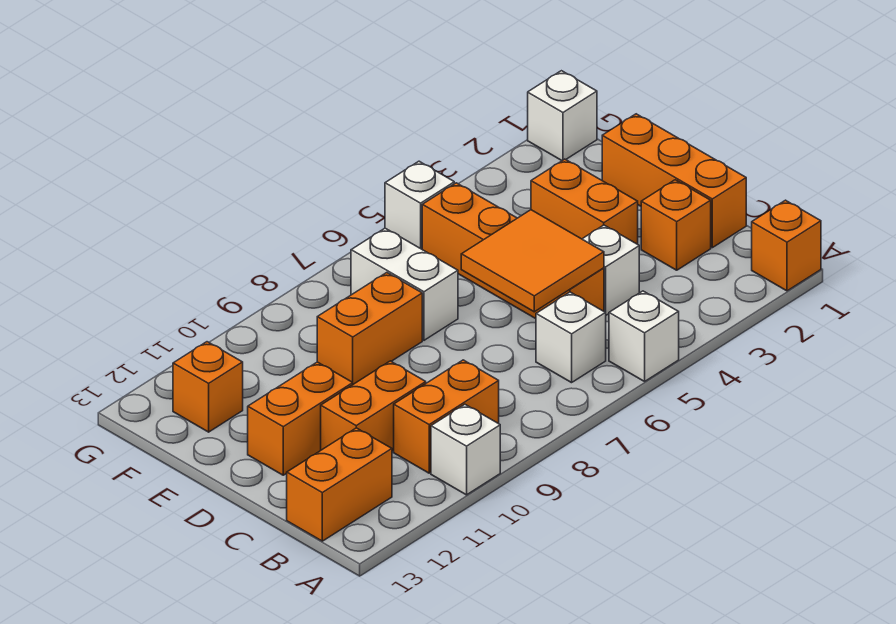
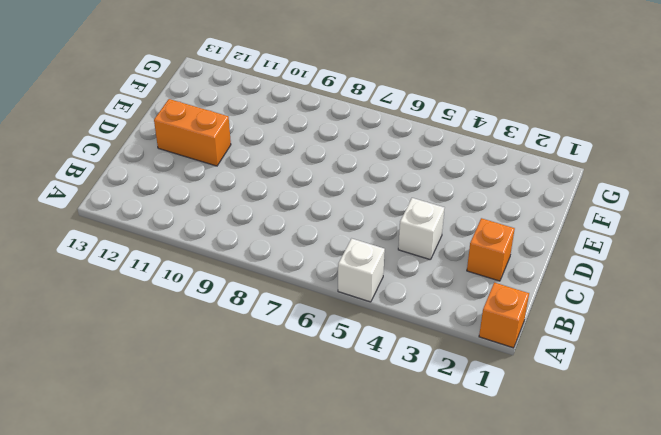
none -> white brick A10 level 1
none -> white brick B6 level 1
none -> orange brick B9:B10 level 1

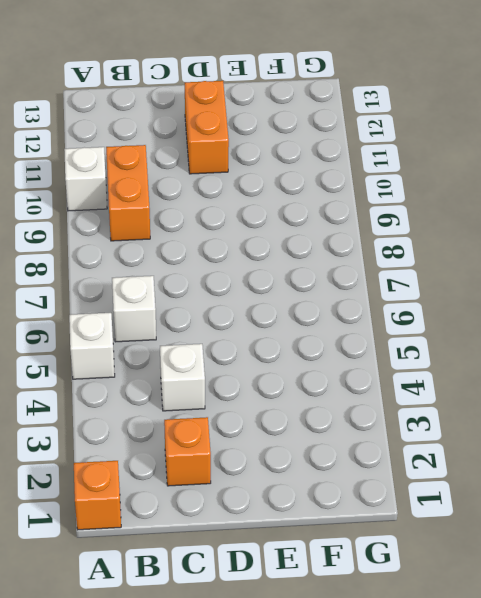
none -> orange brick B12:B13 level 1
none -> orange brick C1:E1 level 1
none -> orange brick C5:F5 level 1

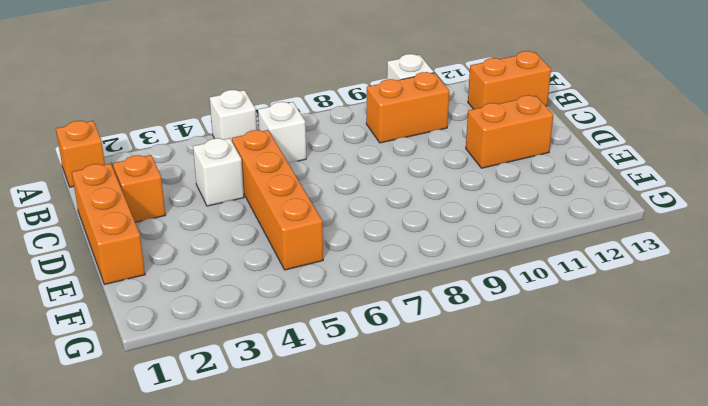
none -> orange brick C10:C11 level 1
none -> orange brick D3:E3 level 1
none -> white brick E7:F7 level 1

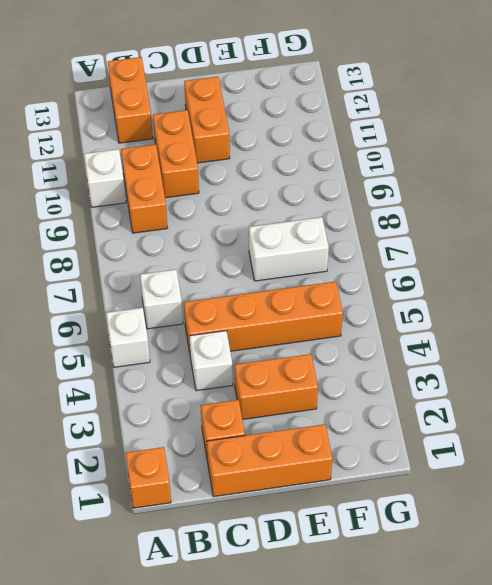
none -> orange brick E8:E9 level 1
none -> orange brick F12 level 1
none -> white brick G1 level 1

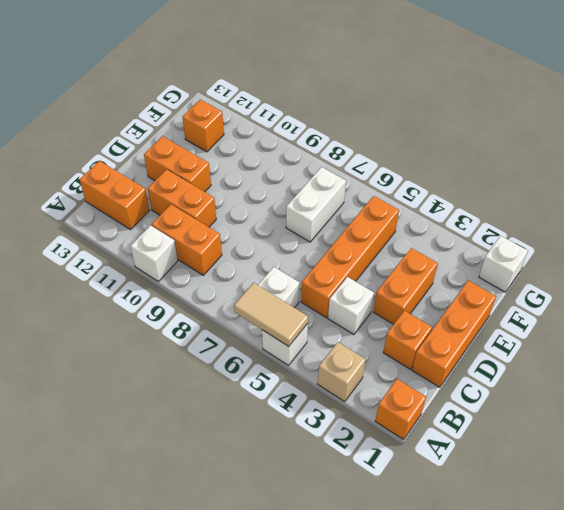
tan brick A3 level 1 -> none
tan tile A5:A6 level 2 -> none
none -> orange brick E8:E9 level 1
none -> white brick G5 level 1
none -> orange tile C5:D6 level 2

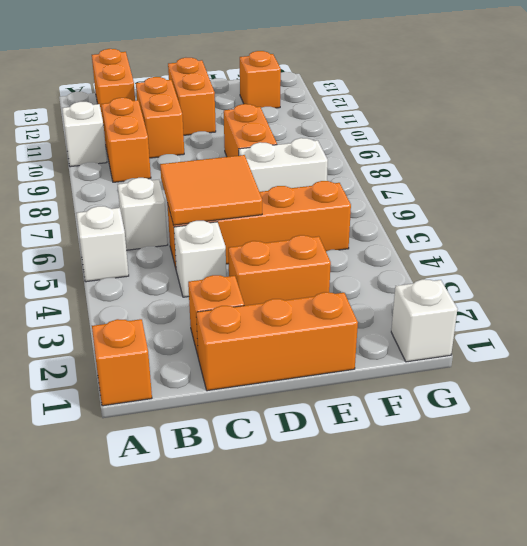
none -> white brick G5 level 1

